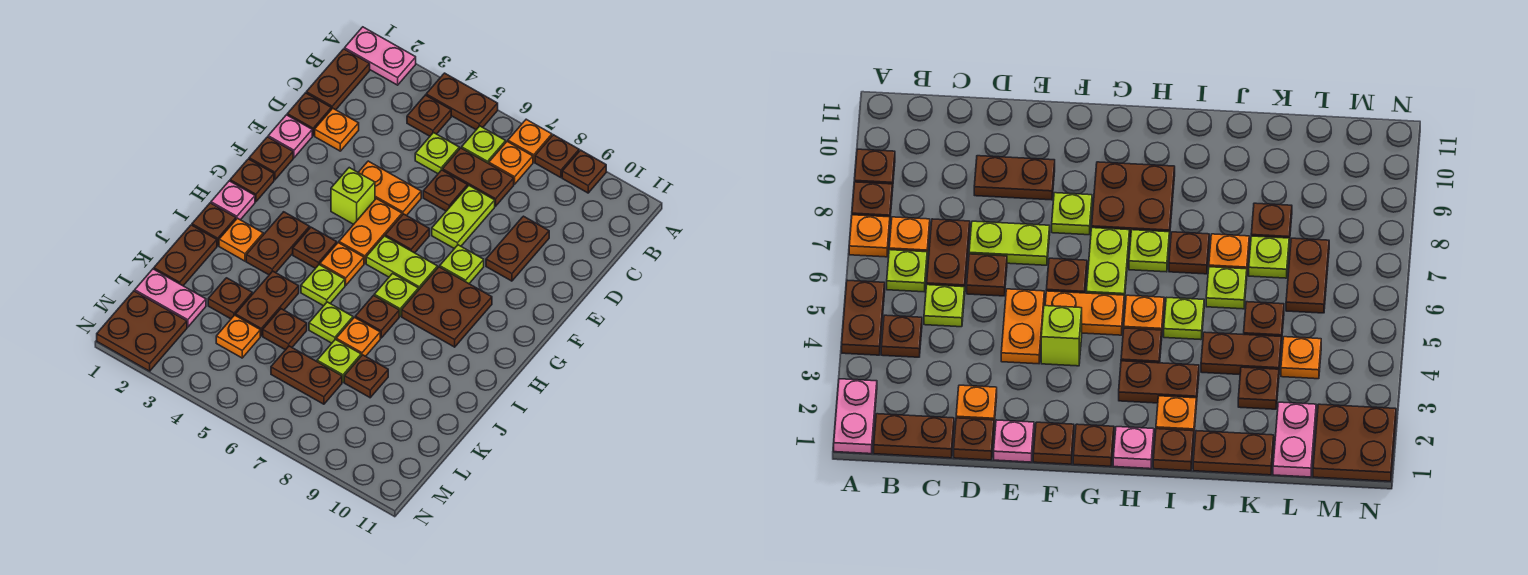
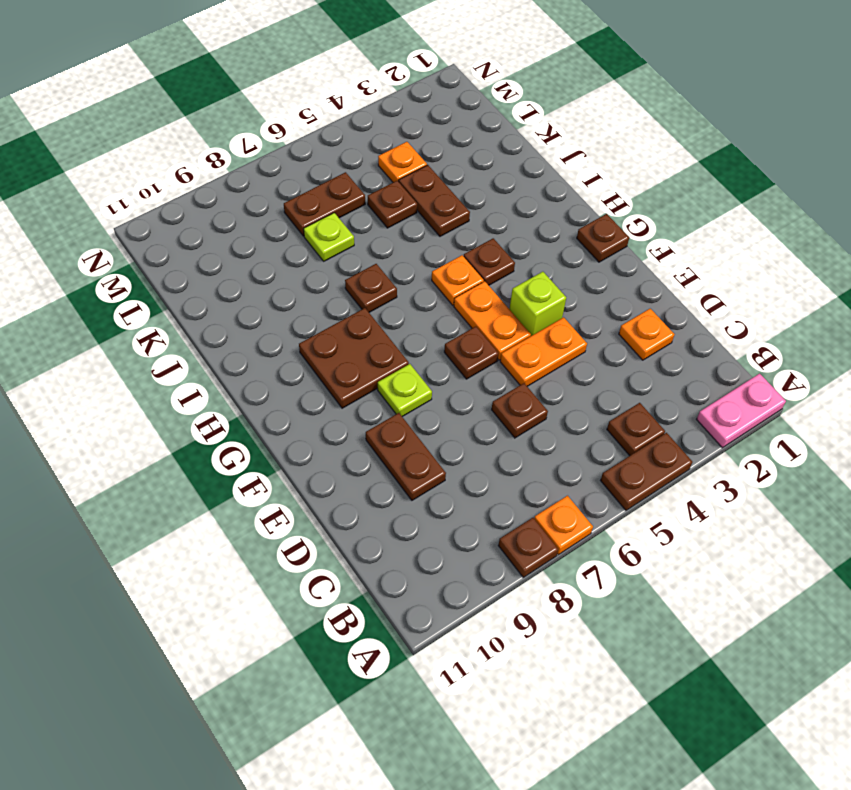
none -> brown plate A9 level 1
none -> brown plate B1:C1 level 1
none -> lime plate B6 level 1
none -> orange plate B7 level 1

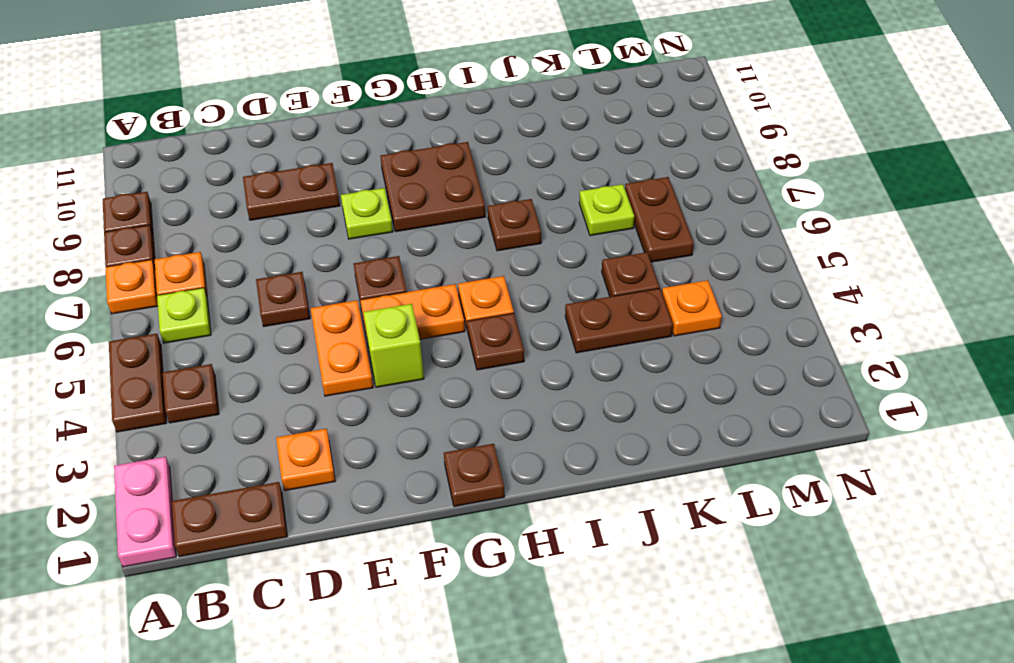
none -> lime plate C5 level 1
none -> brown plate C6:C7 level 1
none -> brown plate D1 level 1
none -> lime plate D7:E7 level 1

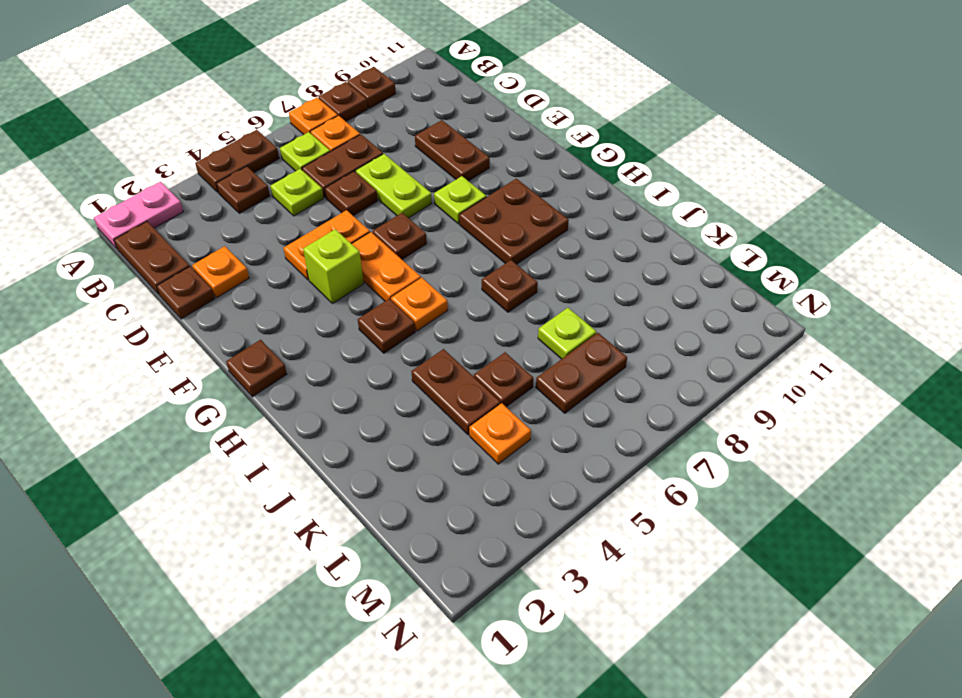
none -> pink plate E1 level 1
none -> brown plate F1 level 1
none -> lime plate G6:G7 level 1
none -> pink plate H1 level 1

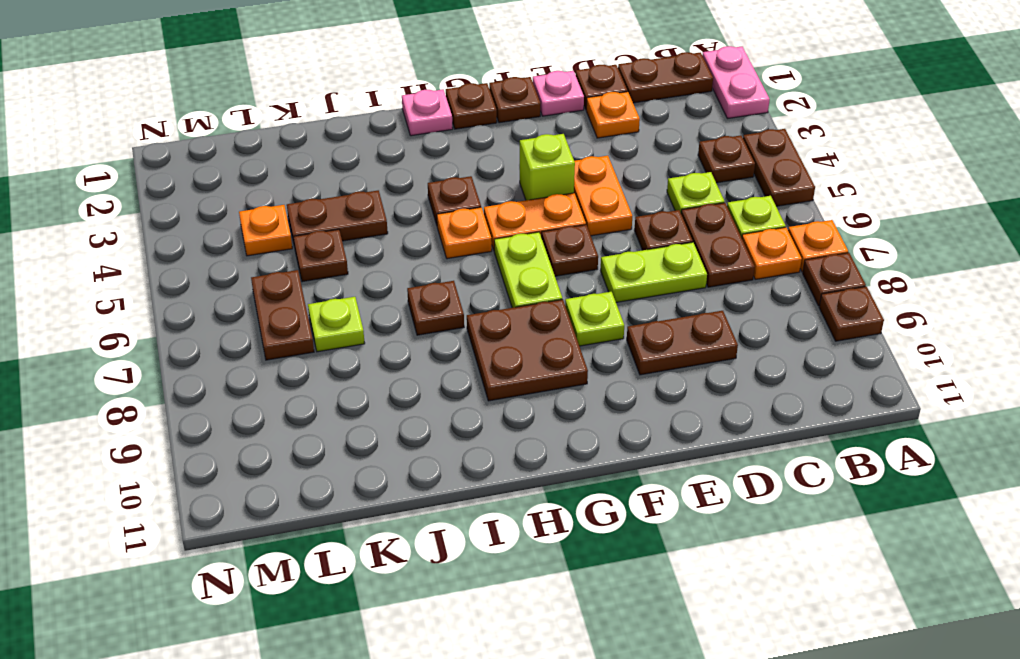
none -> brown plate H3:I3 level 1
none -> lime plate H7 level 1
none -> brown plate I1 level 1
none -> orange plate I2 level 1

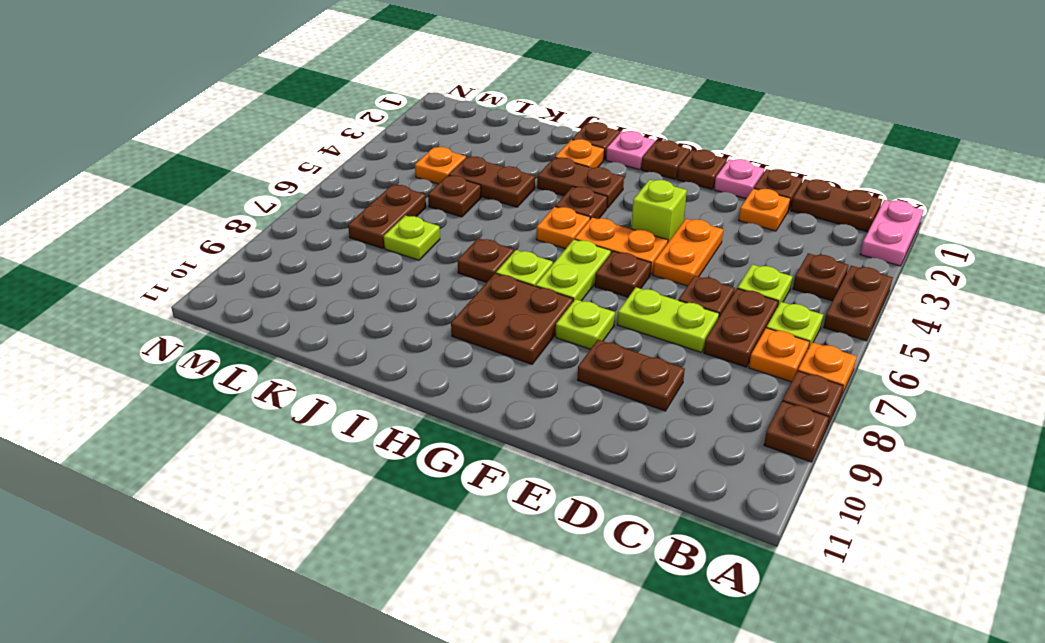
none -> lime plate I5 level 1
none -> brown plate J1:K1 level 1
none -> lime plate J6 level 1
none -> orange plate J7 level 1

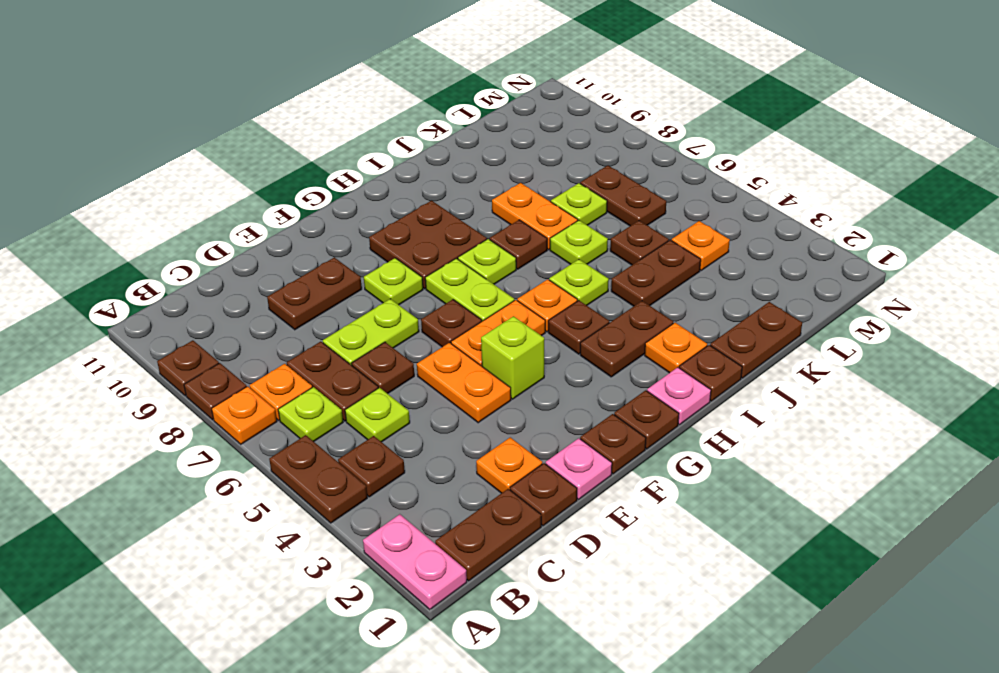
orange plate J7:J8 level 1 -> orange plate J7 level 1
none -> brown plate K3 level 1
none -> brown plate K8 level 1
none -> pink plate L1:L2 level 1
none -> brown plate M1:N2 level 1

